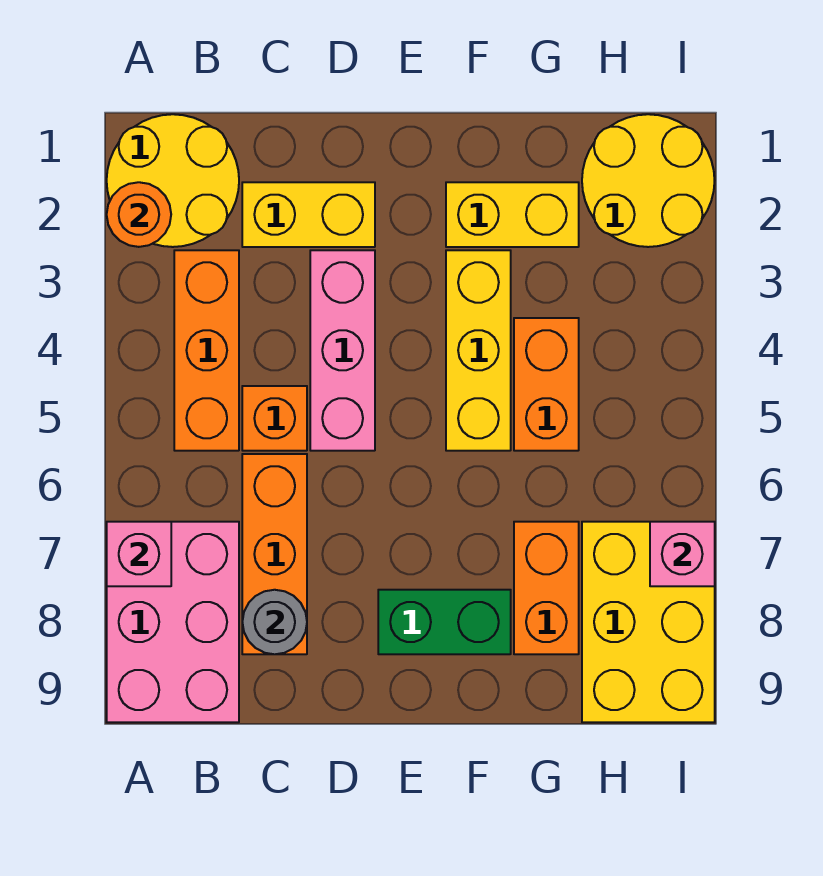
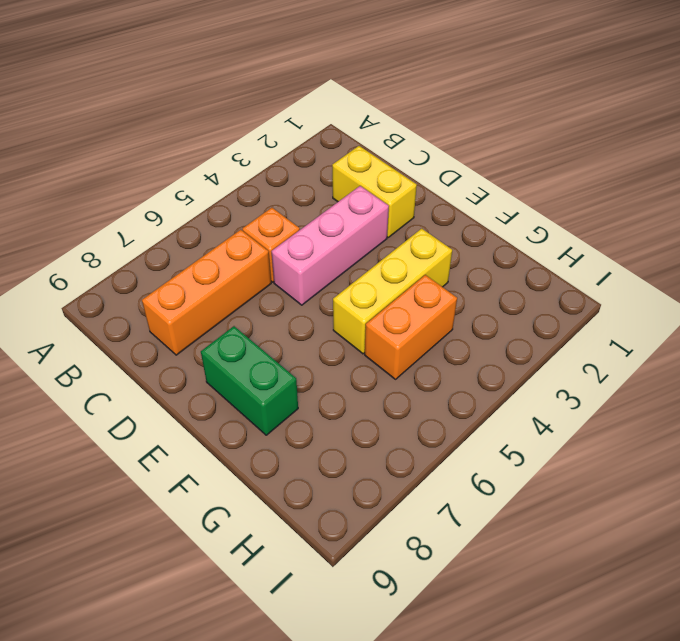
none -> yellow round brick A1:B2 level 1
none -> pink brick A7:B9 level 1
none -> orange brick B3:B5 level 1

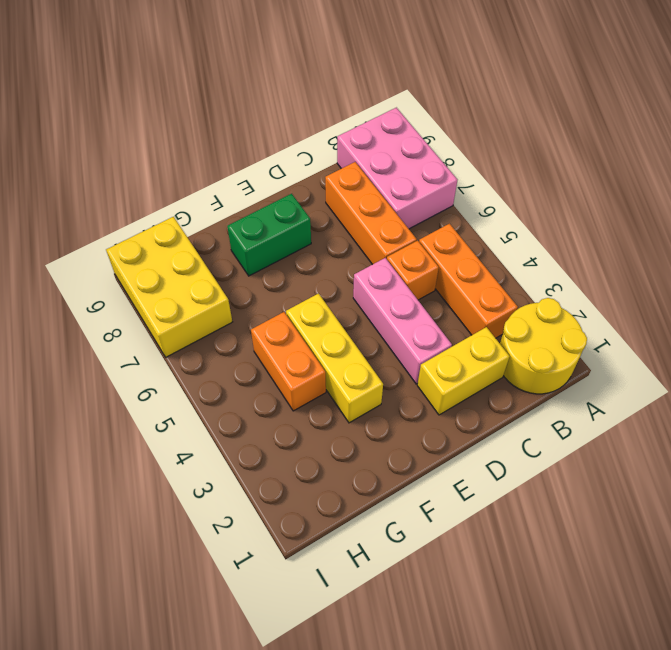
none -> yellow brick F2:G2 level 1
none -> orange brick G7:G8 level 1
none -> yellow round brick H1:I2 level 1

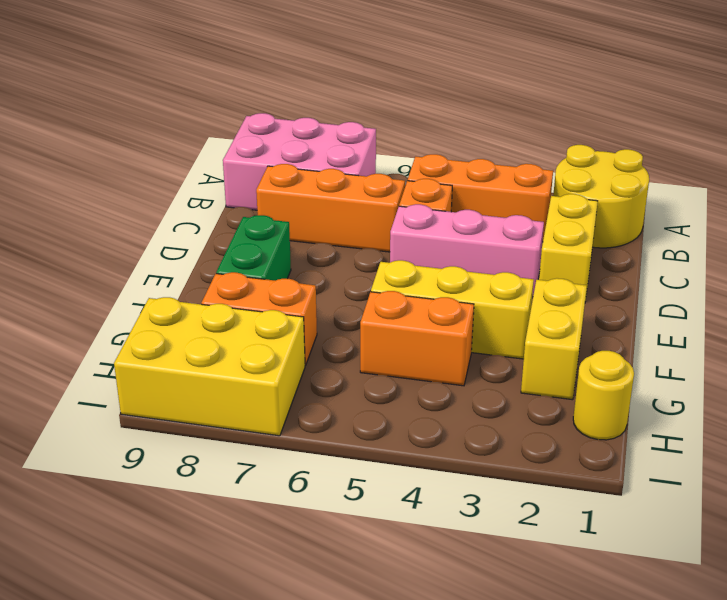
yellow round brick H1 level 1 -> yellow round brick H1:I2 level 1
none -> orange round brick A2 level 2
none -> pink brick A7 level 2
none -> grey round brick C8 level 2

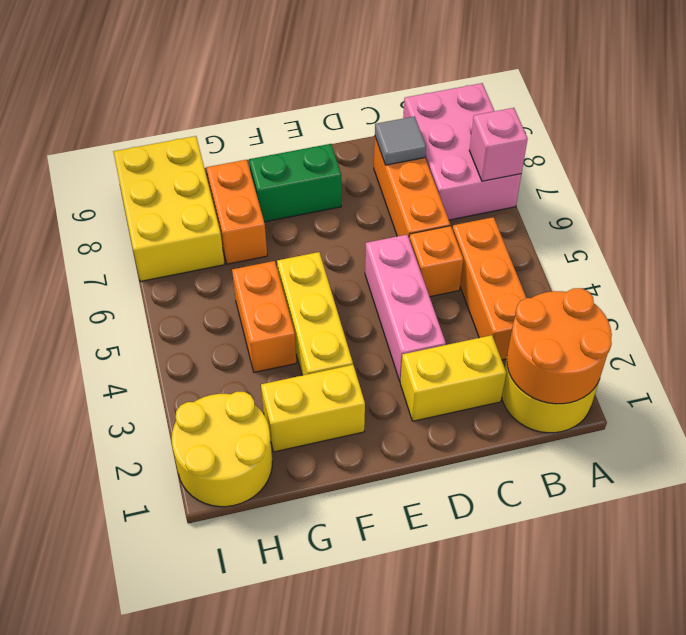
orange round brick A1:B2 level 2 -> orange round brick A2 level 2
grey tile C8 level 2 -> grey round brick C8 level 2
none -> pink brick I7 level 2

